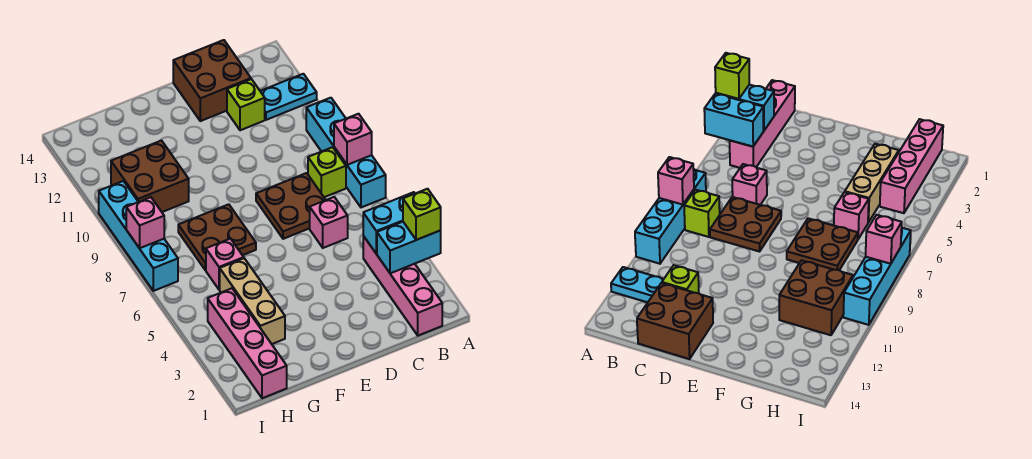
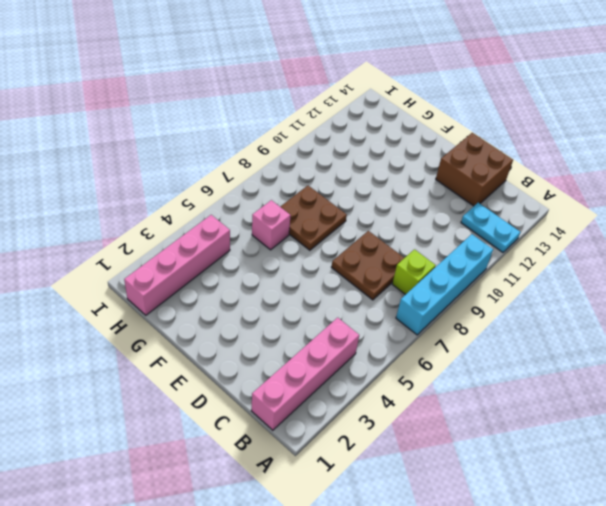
none -> pink brick C6 level 1
none -> lime brick C12 level 1
none -> tan brick G3:G5 level 1

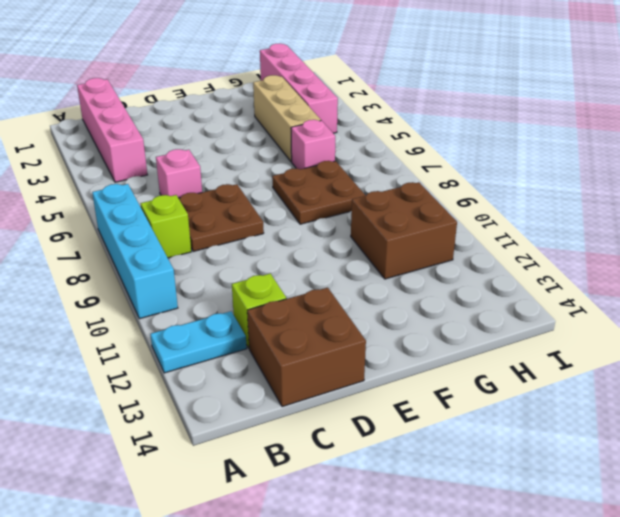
none -> cyan brick I7:I10 level 1
none -> cyan brick A3:B3 level 2
none -> cyan brick A4:B4 level 2

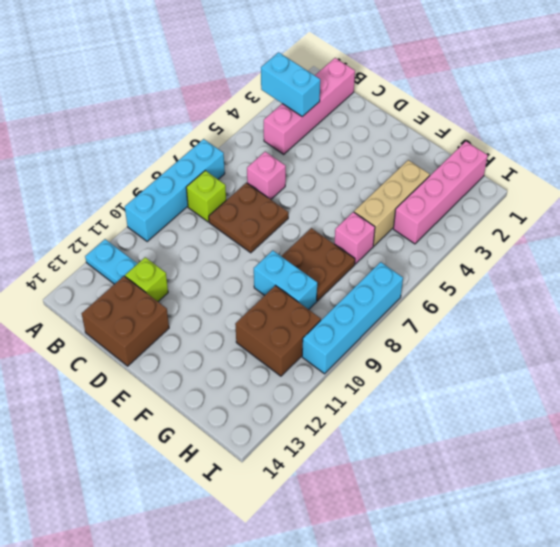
cyan brick F9:G9 level 1 -> cyan brick A4:B4 level 2
none -> pink brick A8 level 2
none -> pink brick I8 level 2
none -> lime brick A3 level 3

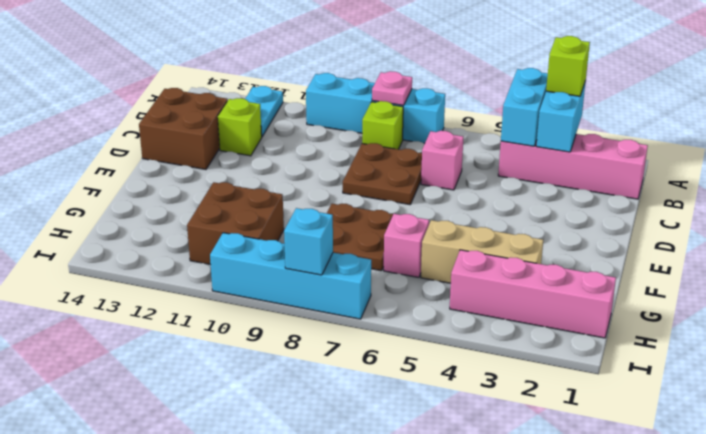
pink plate A8 level 2 -> pink brick A8 level 2
cyan brick I8 level 2 -> pink brick I8 level 2

